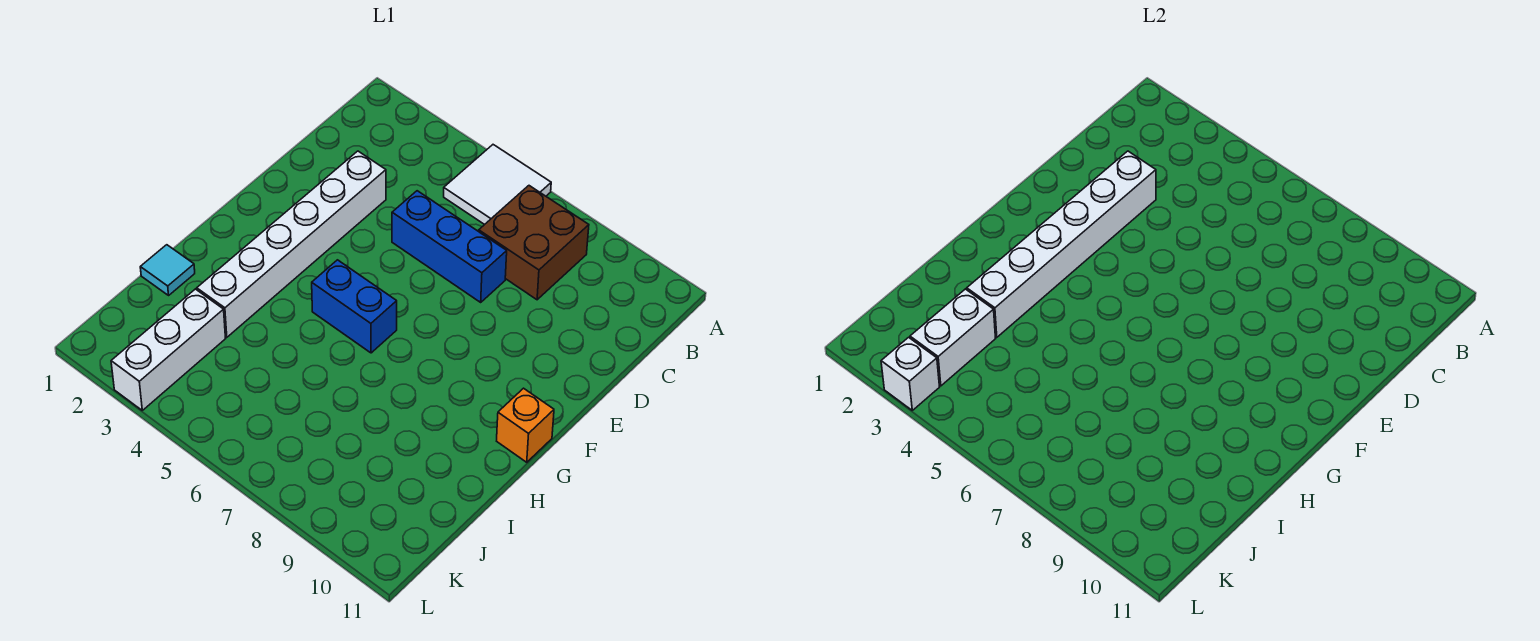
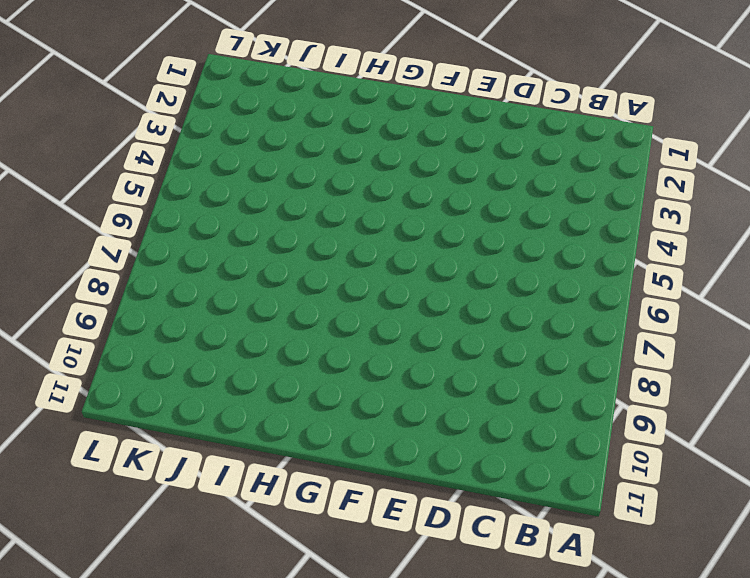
none -> white tile A5:B6 level 1
none -> brown brick B7:C8 level 1

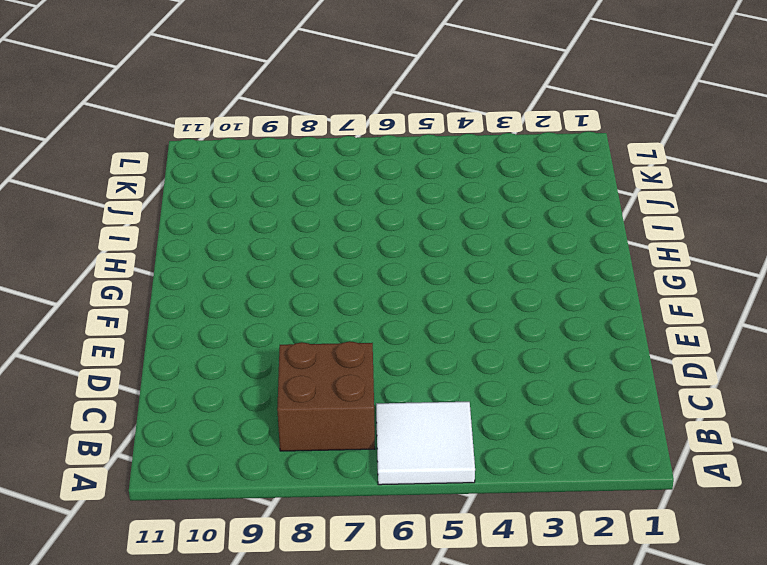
none -> white brick D3:I3 level 1
none -> blue brick D5:D7 level 1

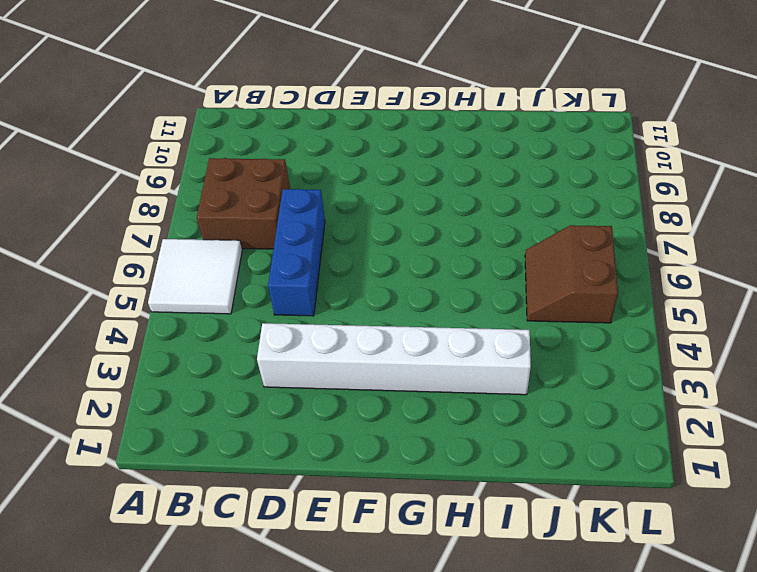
brown slope J5:K6 level 1 top K -> none
none -> blue brick G5:G6 level 1
none -> orange brick G11 level 1

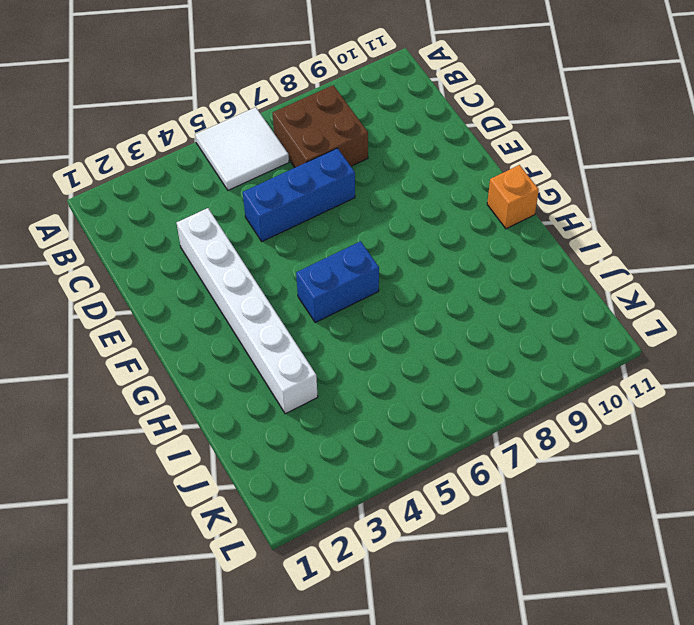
none -> cyan tile I1 level 1
none -> white brick J3:L3 level 1

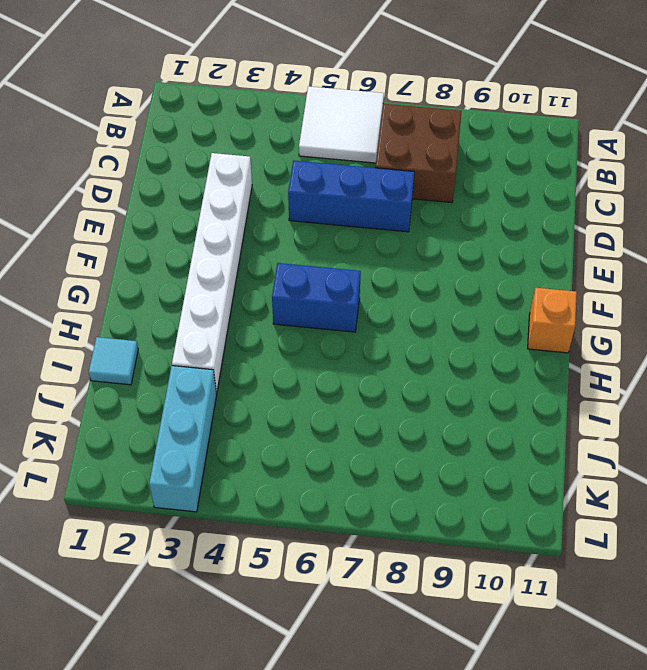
cyan brick J3:L3 level 1 -> white brick J3:L3 level 1
none -> white brick D3:I3 level 2
none -> white brick J3:K3 level 2

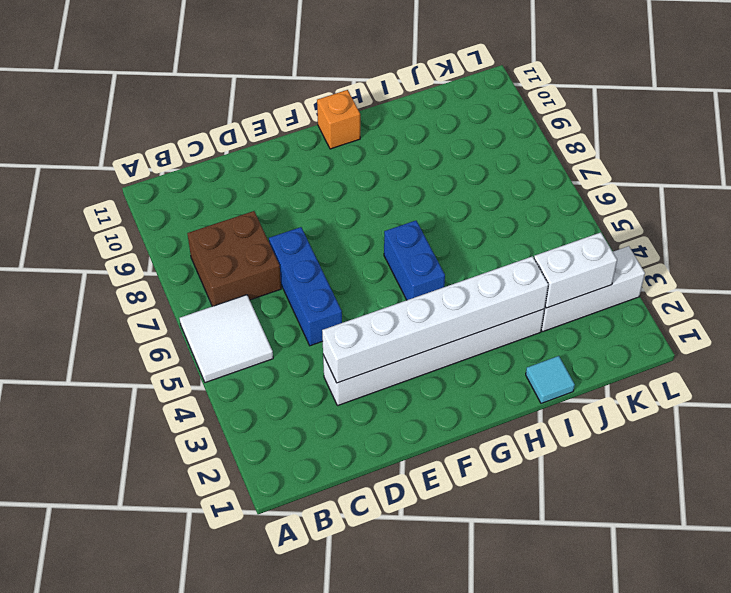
none -> white brick L3 level 2

